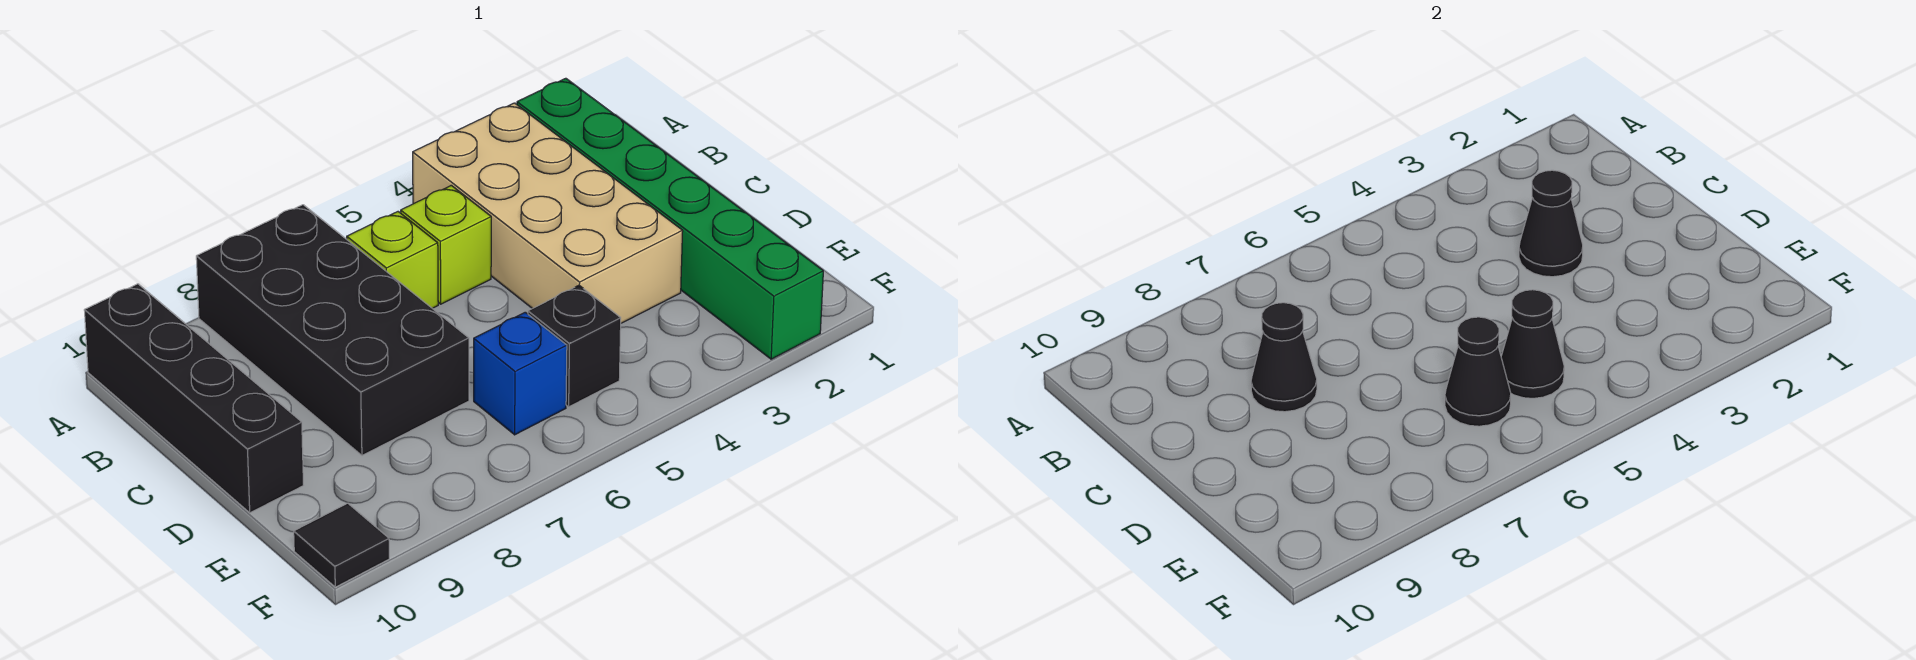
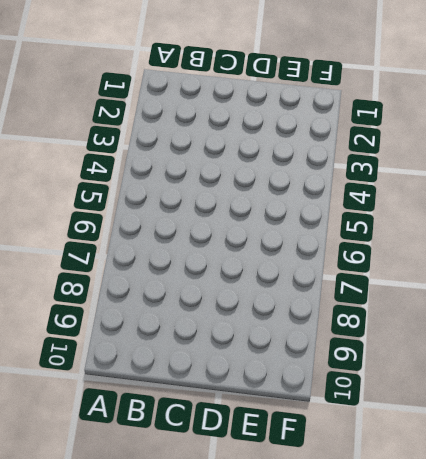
none -> green brick A2:F2 level 1
none -> tan brick A3:D4 level 1
none -> black brick A7:D8 level 1

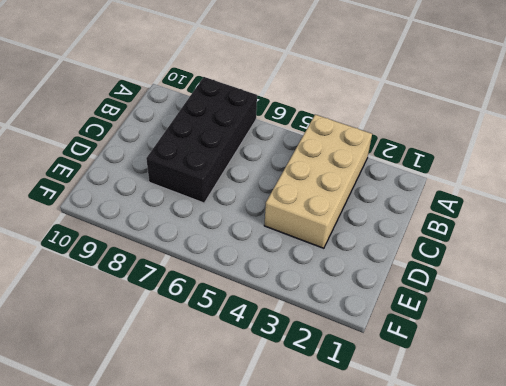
none -> green brick A2:F2 level 1
none -> black brick A10:D10 level 1
none -> lime brick B5 level 1

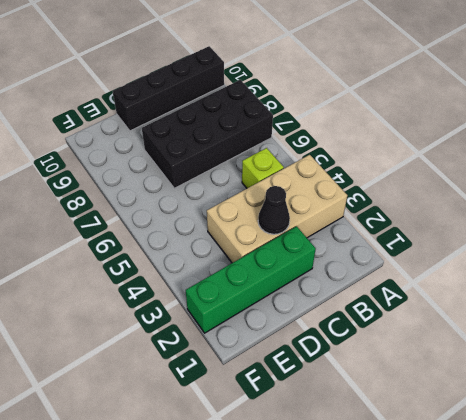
green brick C2:F2 level 1 -> green brick A2:F2 level 1
none -> lime brick B6 level 1
none -> black brick E5 level 1
none -> blue brick E6 level 1

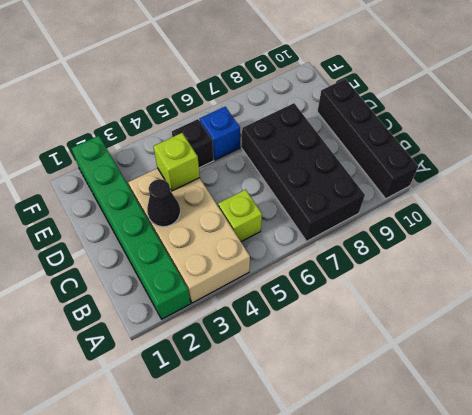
lime brick D4 level 2 -> lime brick B6 level 1
none -> black tile F10 level 1
none -> black cone C8 level 2
none -> black cone E5 level 2

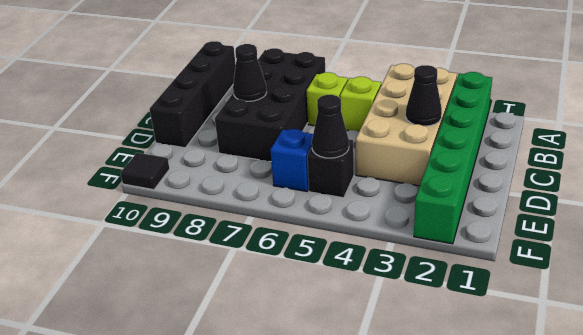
none -> black cone E6 level 2

